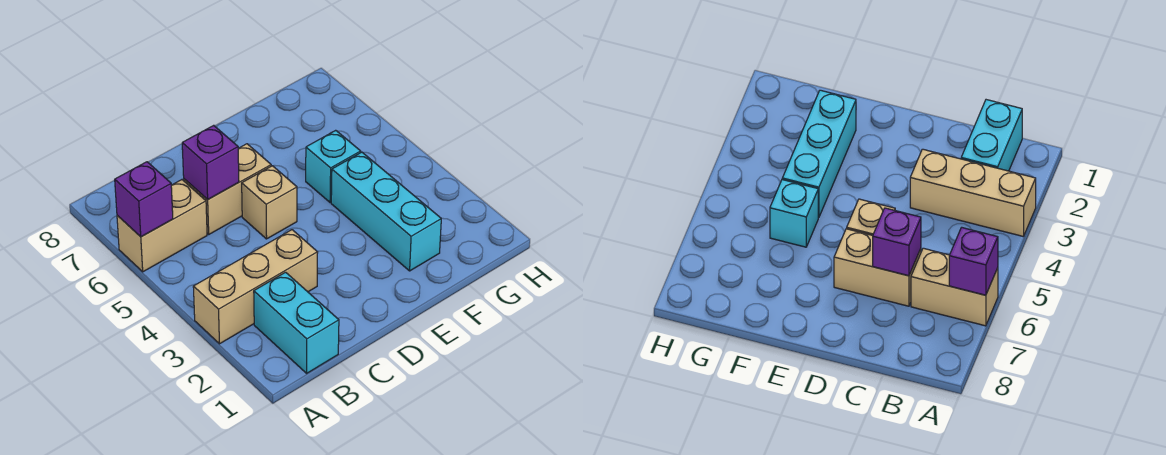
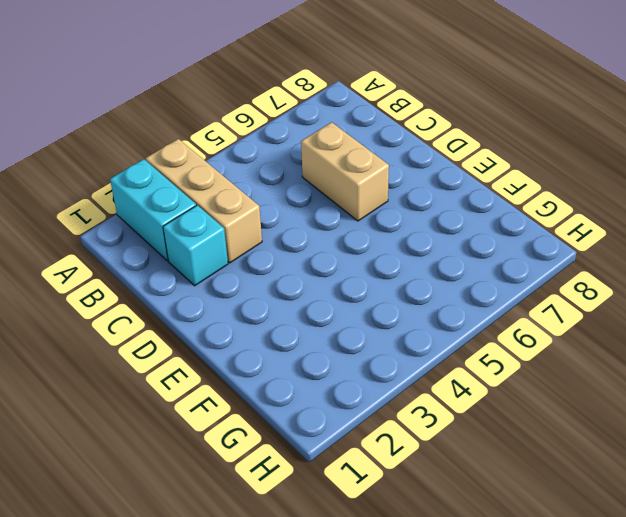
cyan brick A2:B2 level 1 -> cyan brick B1:B2 level 1
cyan brick C2 level 1 -> cyan brick F5 level 1
none -> tan brick A6:B6 level 1
none -> tan brick D5 level 1

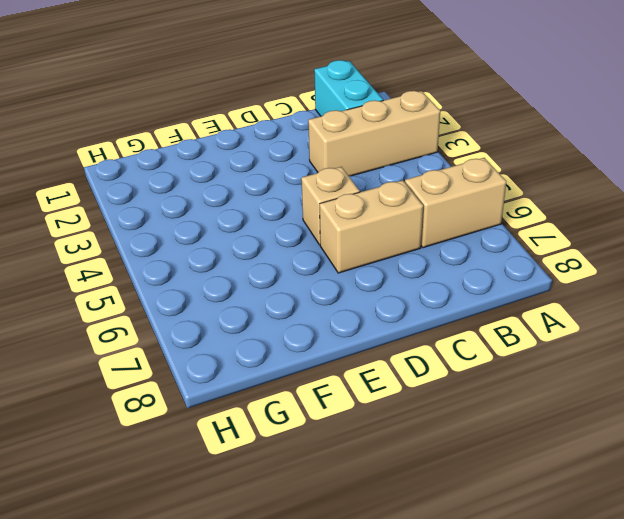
none -> cyan brick F2:F4 level 1
none -> cyan brick F5 level 1

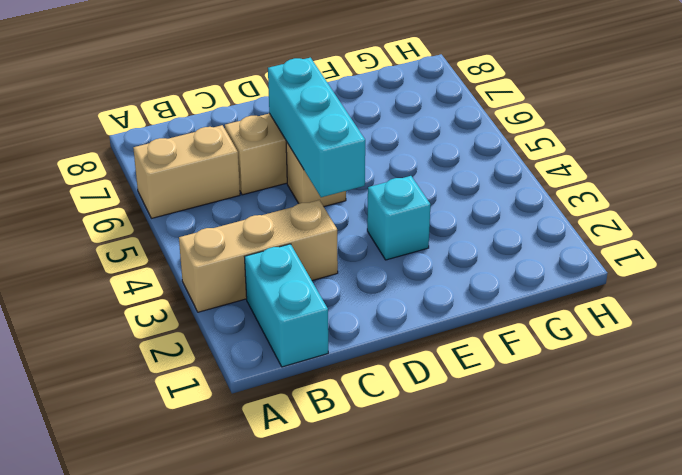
cyan brick D4:D6 level 2 -> cyan brick F2:F4 level 1
cyan brick E3 level 1 -> cyan brick F5 level 1
none -> purple brick A6 level 2
none -> purple brick C6 level 2

